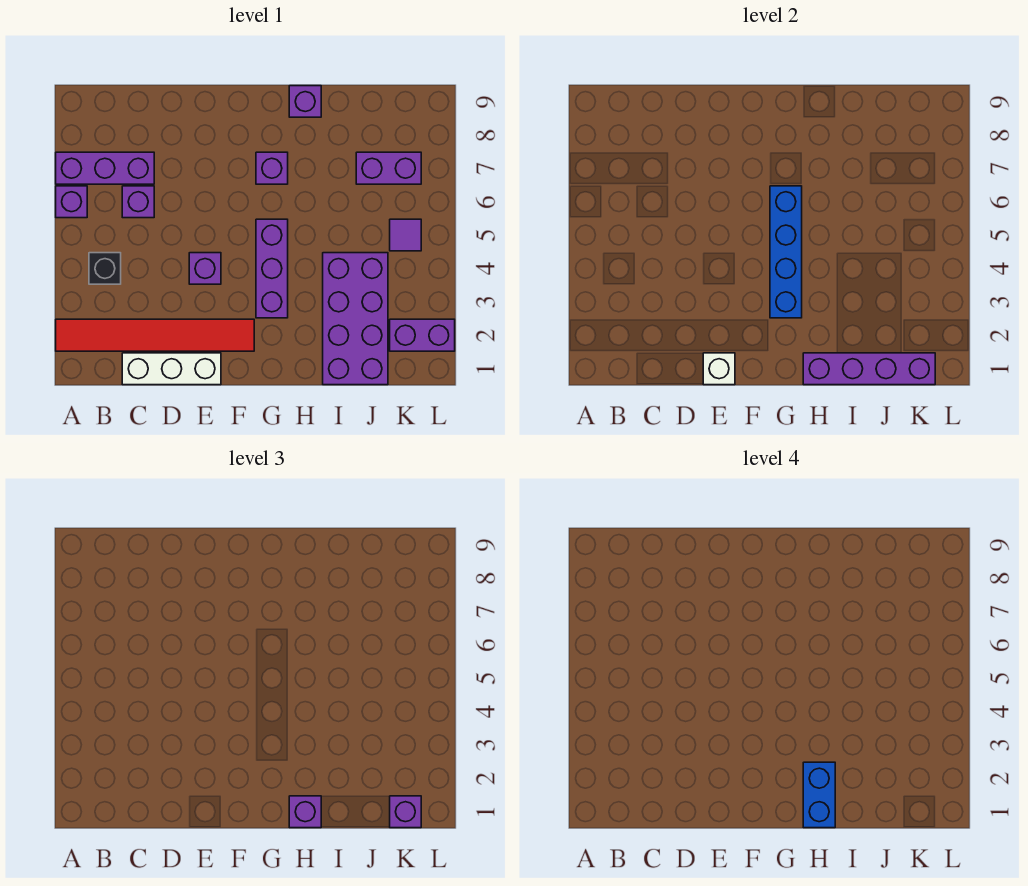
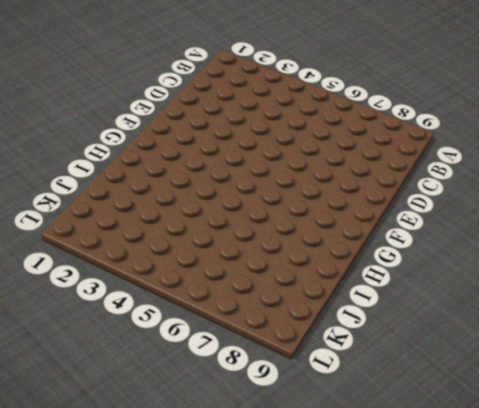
none -> red tile A2:F2 level 1
none -> purple brick A6 level 1
none -> purple brick A7:C7 level 1

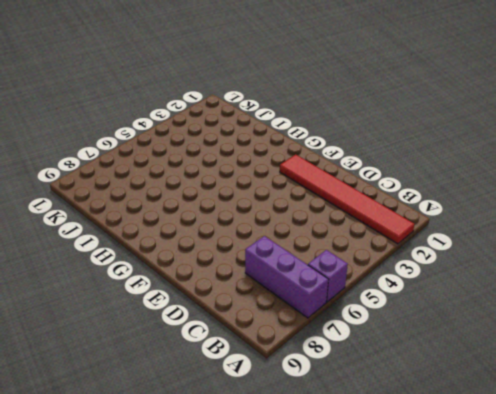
none -> black brick B4 level 1
none -> white brick C1:E1 level 1
none -> purple brick C6 level 1

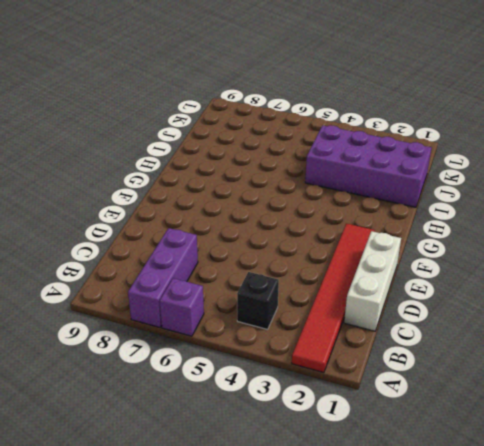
none -> purple brick C6 level 1
none -> purple brick E4 level 1
none -> purple brick G3:G5 level 1

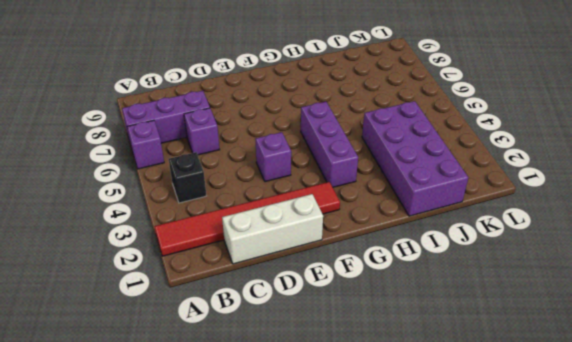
none -> purple brick G7 level 1
none -> purple brick H9 level 1
none -> purple brick J7:K7 level 1

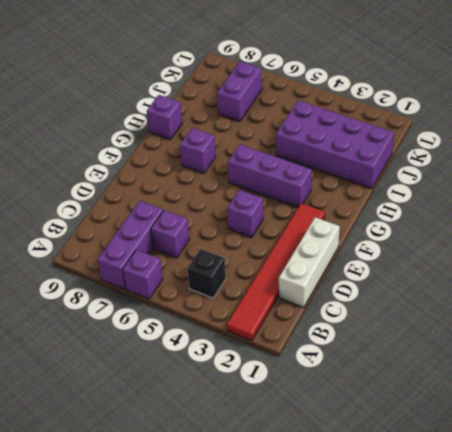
none -> purple brick K2:L2 level 1
none -> purple tile K5 level 1
none -> white brick E1 level 2

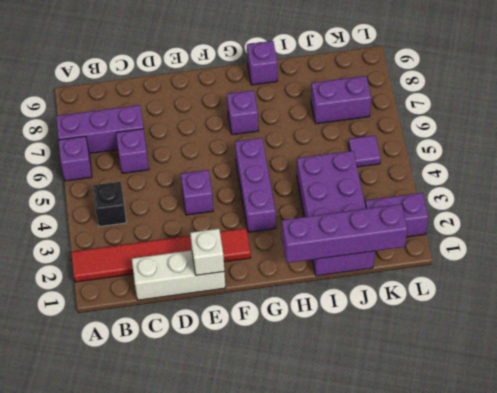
none -> blue brick G3:G6 level 2
none -> purple brick H1 level 3
none -> purple brick K1 level 3

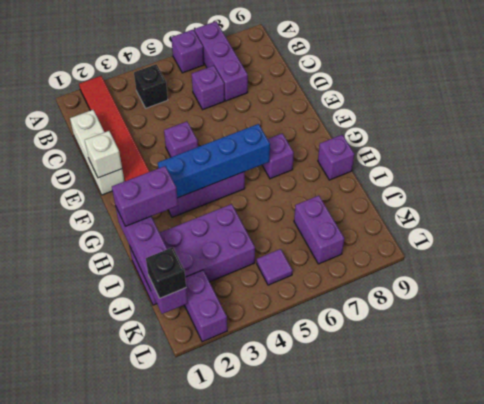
purple brick H1:H2 level 3 -> purple brick H1 level 3
black brick K1 level 3 -> purple brick K1 level 3
none -> blue brick H1:H2 level 4

